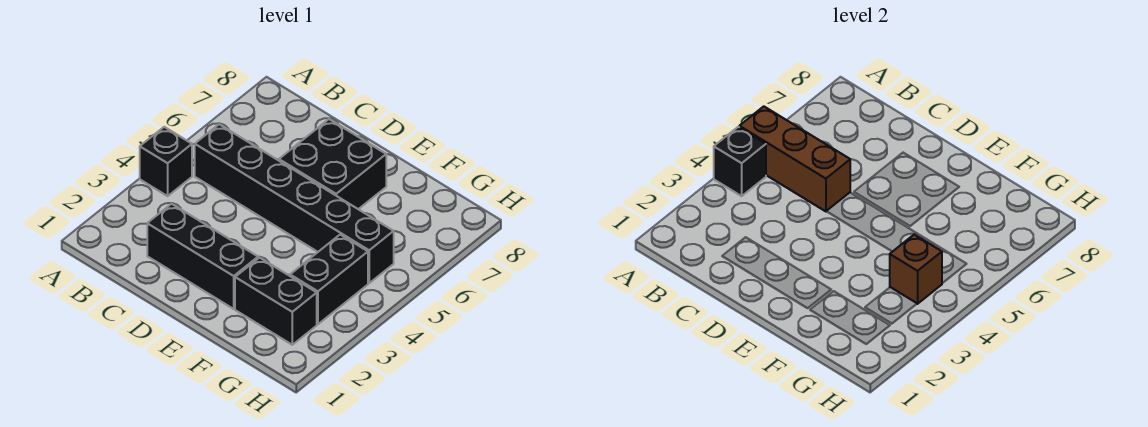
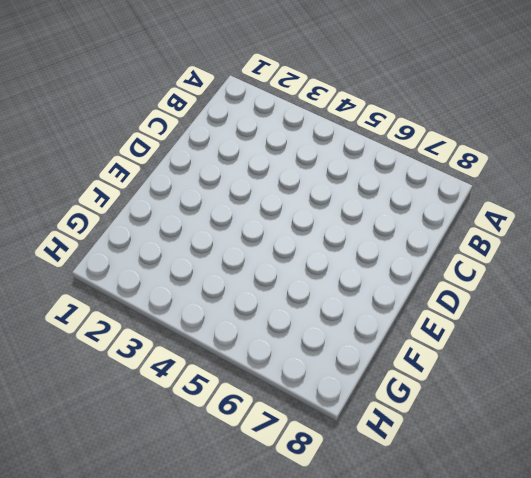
none -> black brick A4 level 1
none -> black brick B5:G5 level 1

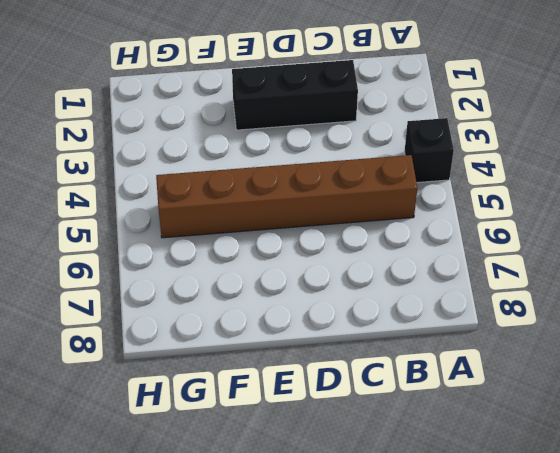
brown brick B5:G5 level 1 -> black brick B5:G5 level 1
none -> black brick D6:E7 level 1
none -> black brick F2:G2 level 1

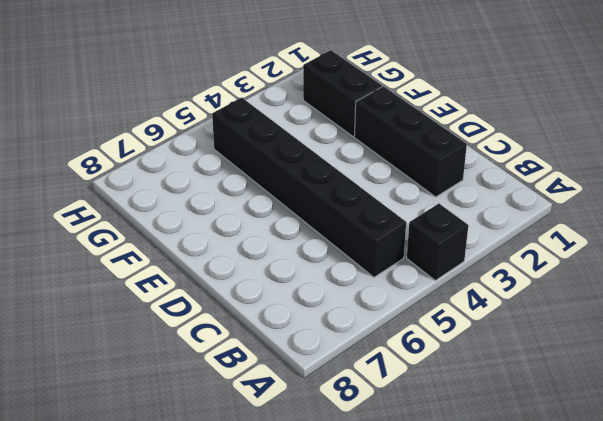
none -> black brick D6:E7 level 1
none -> black brick G3:G4 level 1

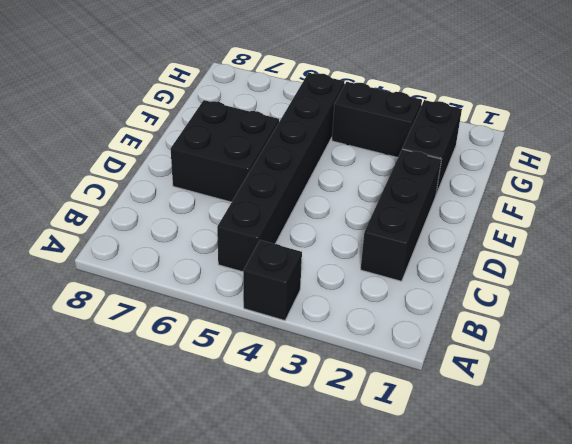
none -> black brick A4 level 2
none -> brown brick A5:C5 level 2

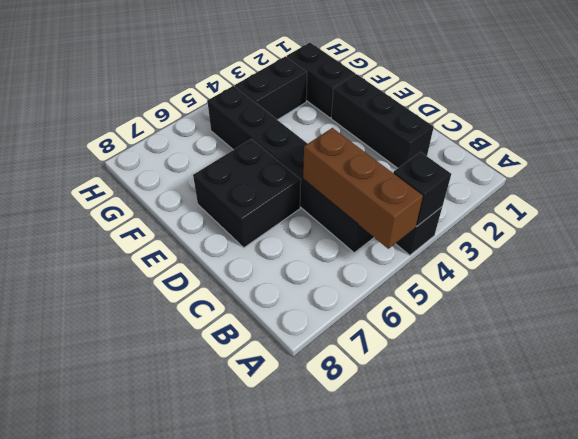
none -> brown brick G4 level 2

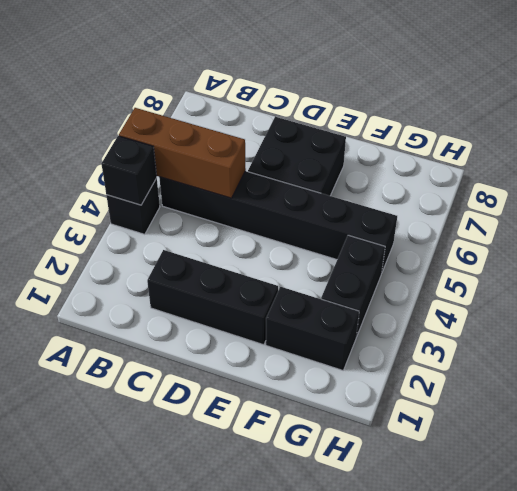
none -> brown brick G4 level 2

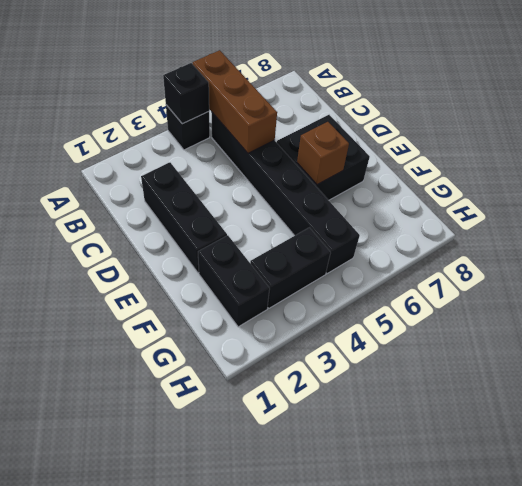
brown brick E6 level 2 -> brown brick G4 level 2

